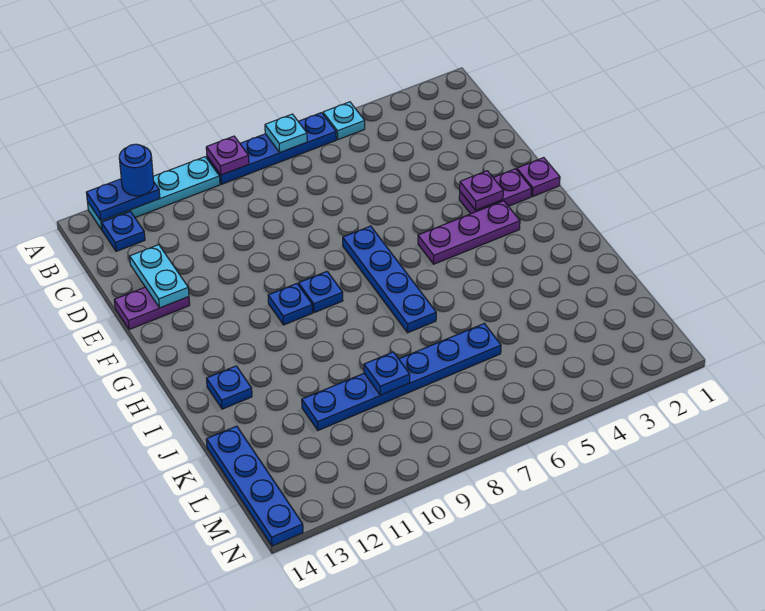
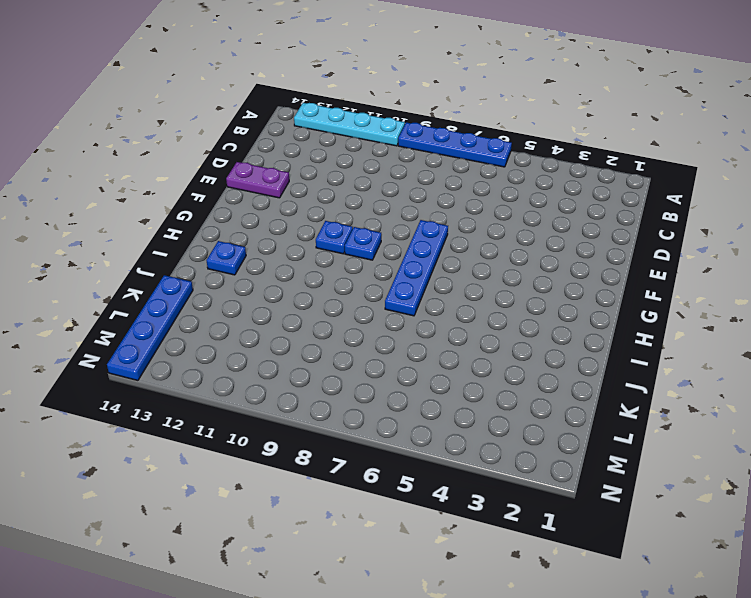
none -> cyan plate A5 level 1
none -> blue plate B13 level 1
none -> purple plate F1 level 1

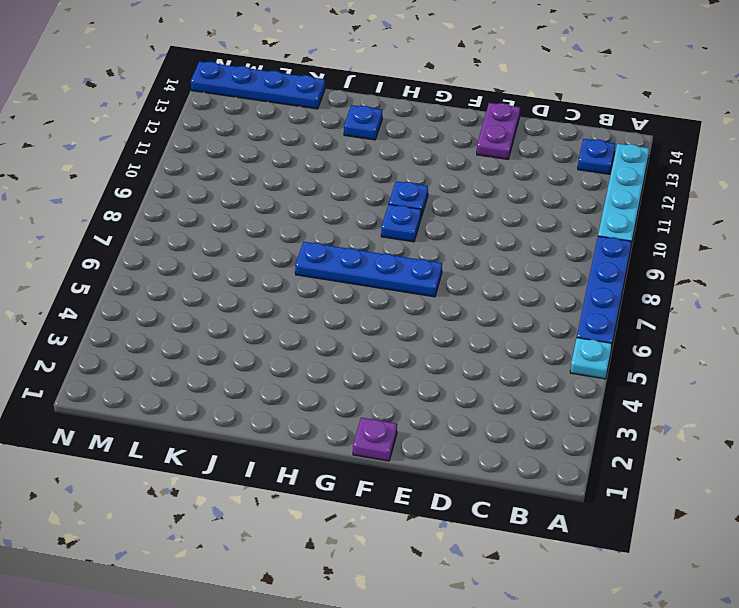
none -> purple plate F2:F3 level 1
none -> purple plate G3:G5 level 1
none -> blue plate K6:K11 level 1

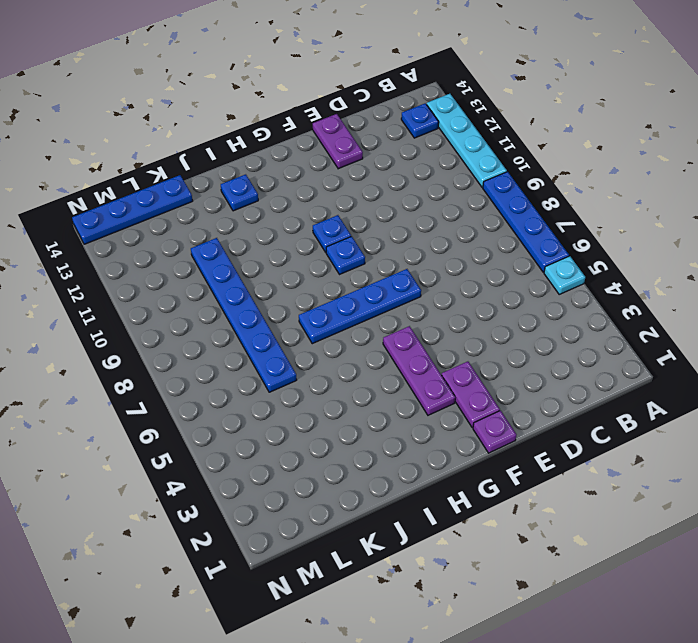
none -> cyan plate A7 level 2
none -> purple plate A9 level 2
none -> blue plate A12:A13 level 2

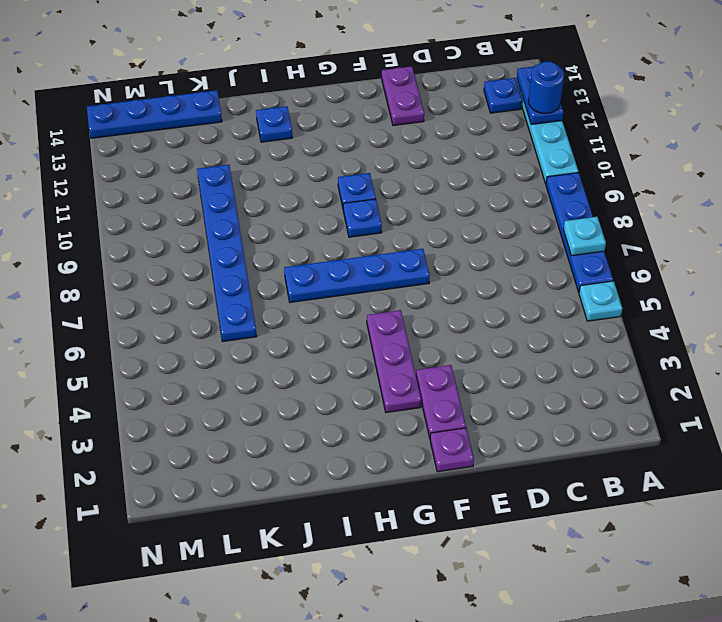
none -> purple plate A9 level 2
none -> cyan plate D13:E13 level 2
none -> purple plate F3 level 2

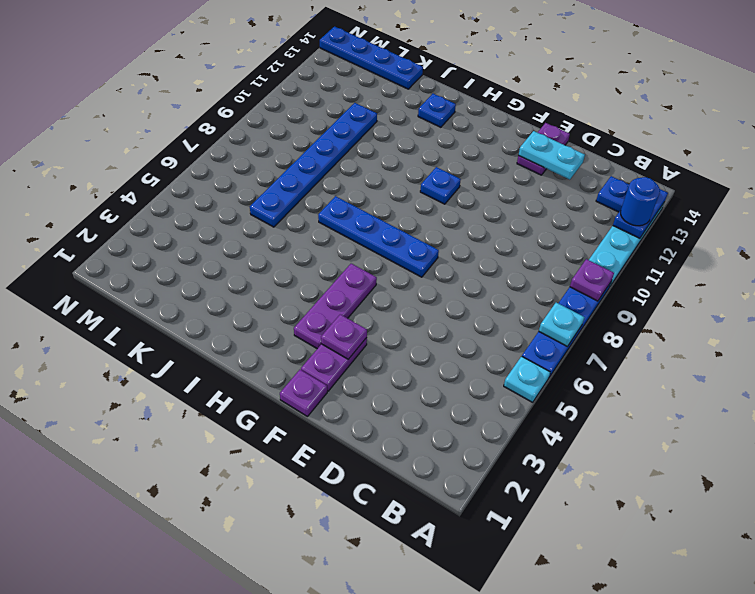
none -> blue plate G9 level 1
none -> blue plate K9 level 2

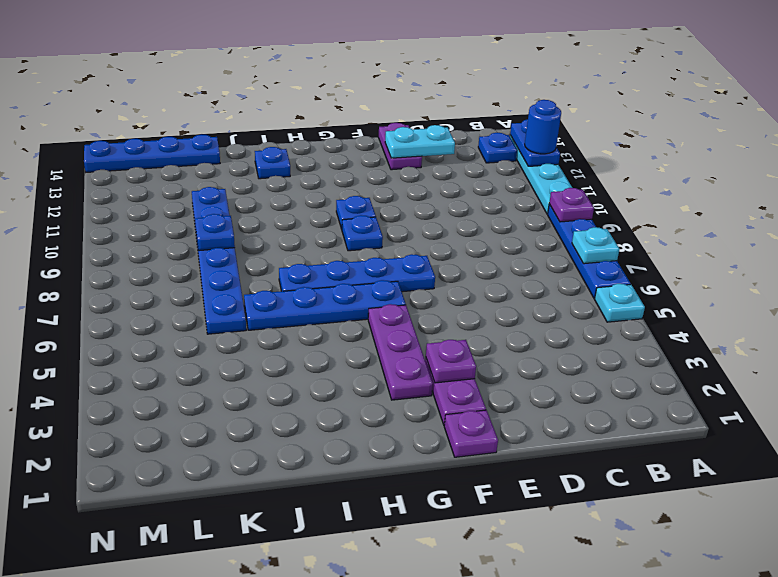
blue plate G6:J6 level 1 -> none

